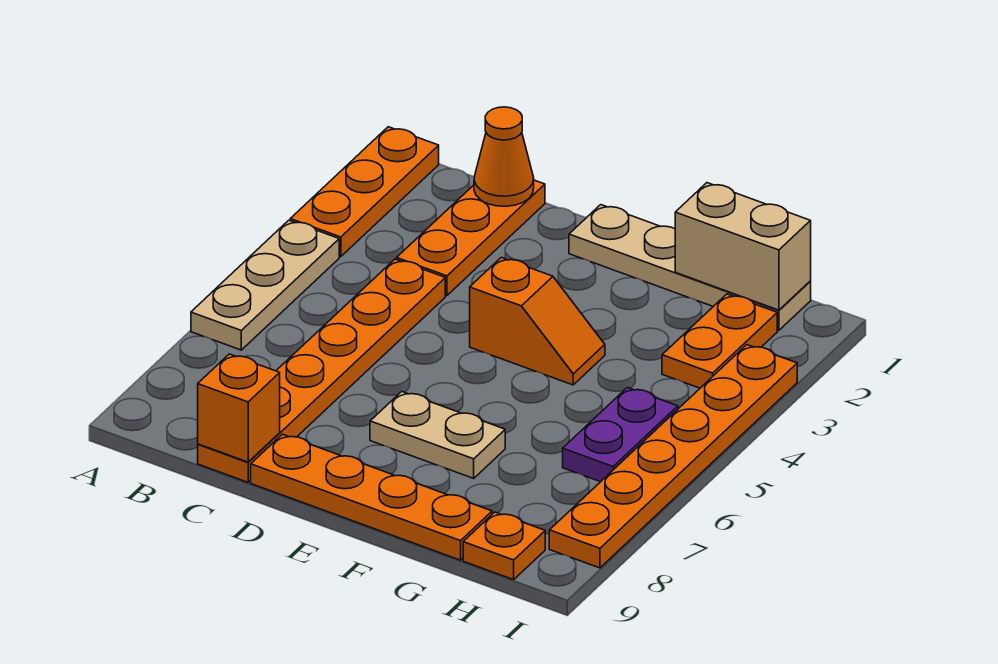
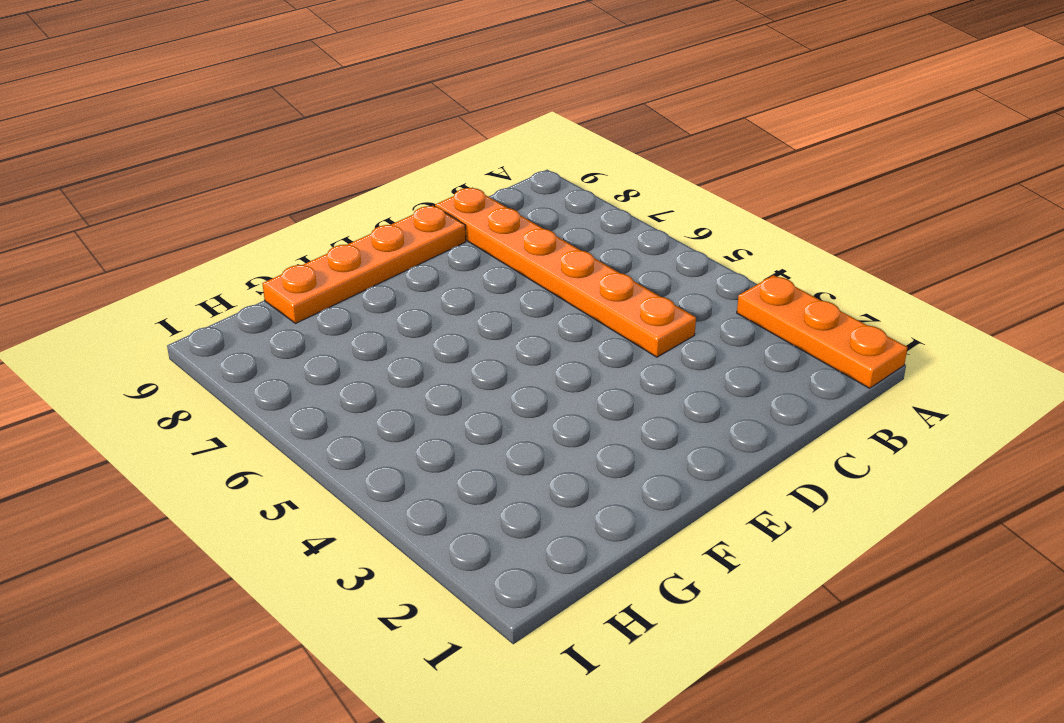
none -> tan plate A4:A6 level 1
none -> orange plate C1:C3 level 1
none -> tan plate E1:H1 level 1

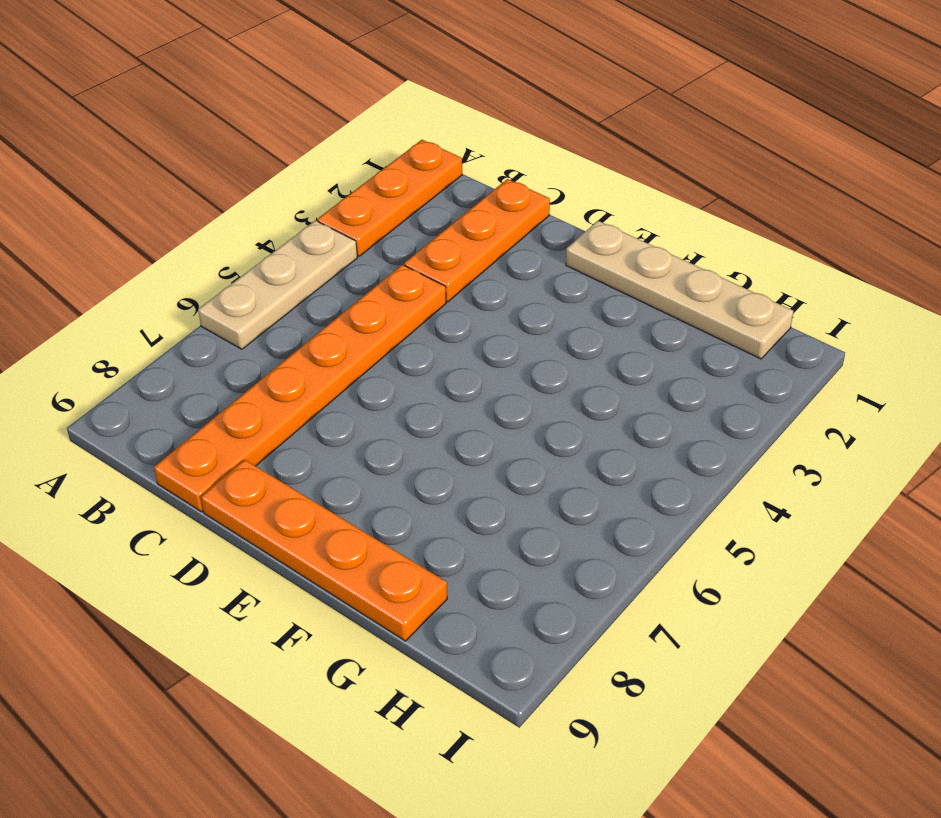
none -> orange slope E4:F4 level 1 top E
none -> tan plate E7:F7 level 1
none -> orange plate H2:H3 level 1

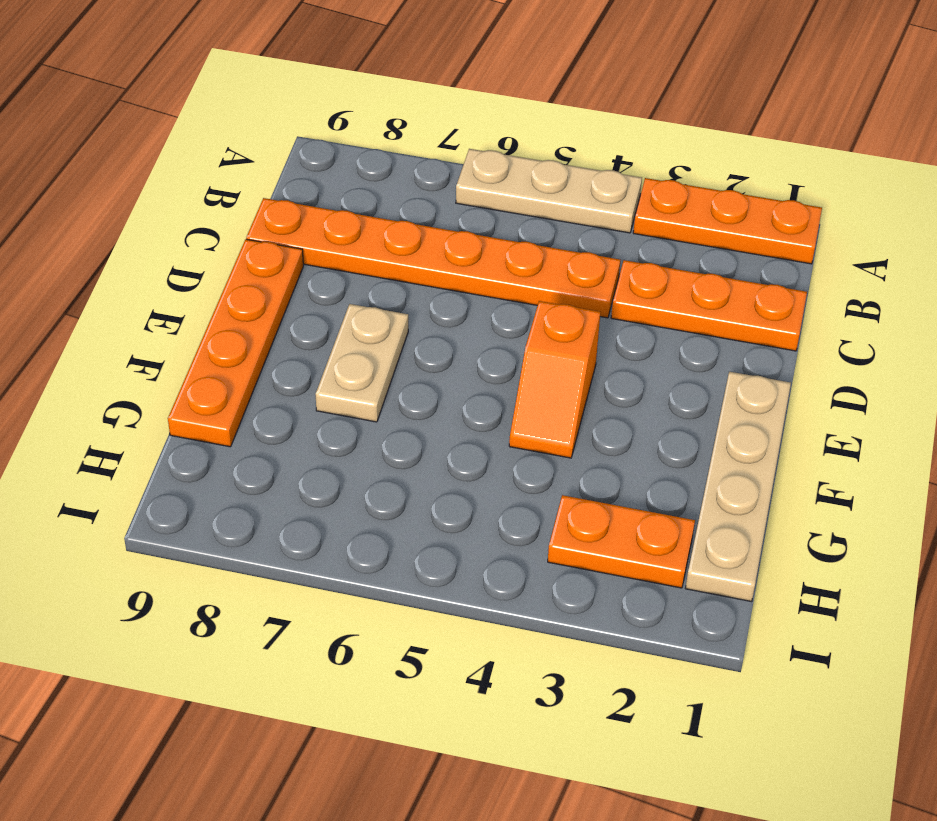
none -> purple plate H5:H6 level 1
none -> orange plate H9 level 1
none -> orange plate I3:I8 level 1

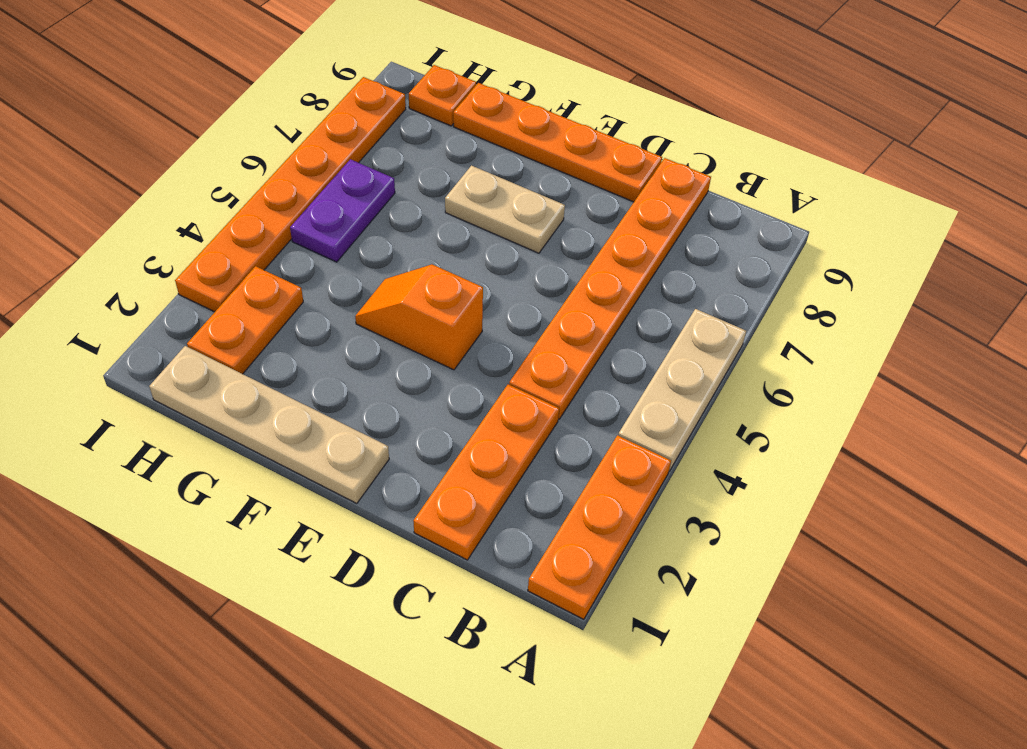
none -> orange cone C1 level 2
none -> orange brick C9 level 2
none -> tan brick G1:H1 level 2

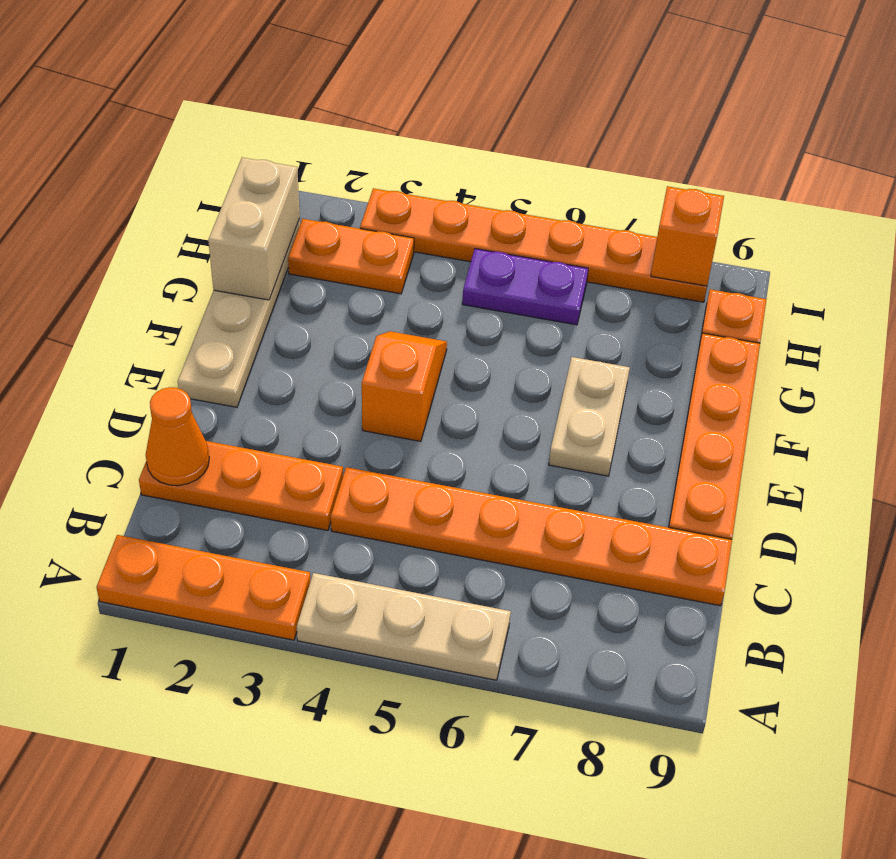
orange brick I8 level 2 -> orange brick C9 level 2

